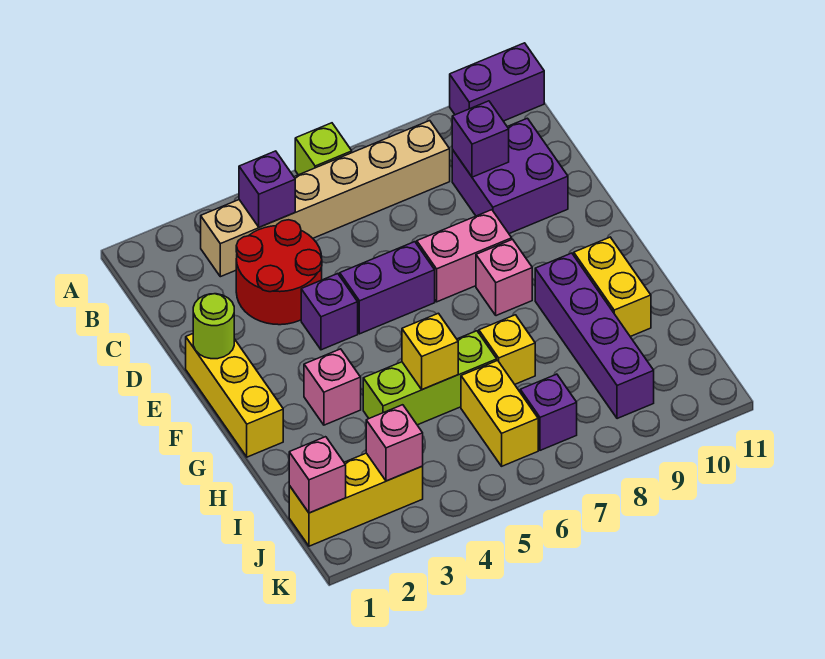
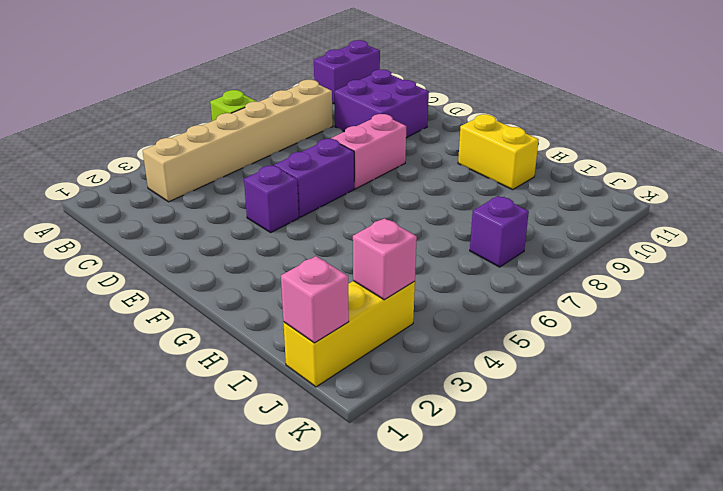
none -> red round brick C3:D4 level 1
none -> yellow brick E1:G1 level 1
none -> pink brick F8 level 1

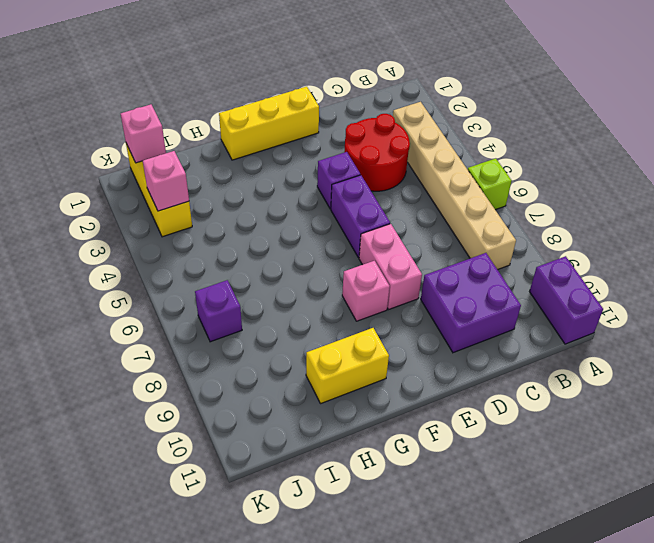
none -> pink brick G3 level 1
none -> purple brick G9:J9 level 1
none -> lime brick H4:H6 level 1

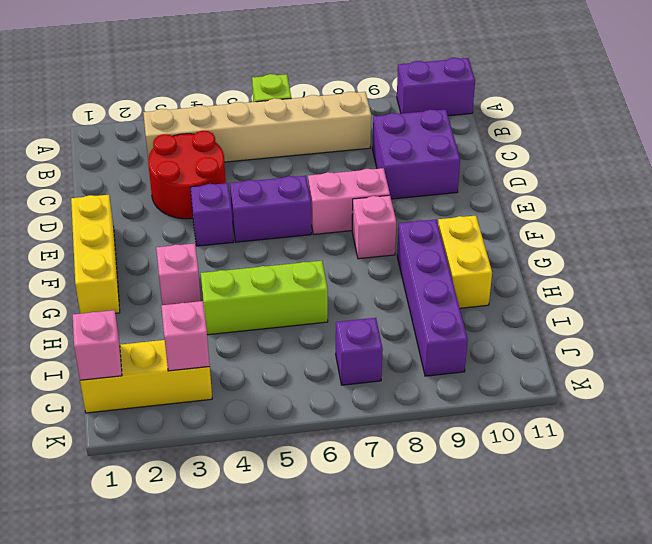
none -> yellow brick H7 level 1
none -> yellow brick I6:J6 level 1
none -> purple brick B4 level 2

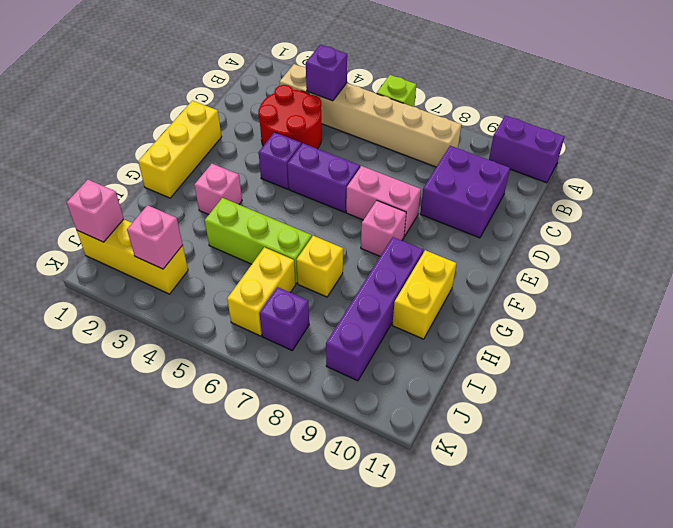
none -> purple brick C9 level 2
none -> lime round brick E1 level 2
none -> yellow brick H5 level 2

